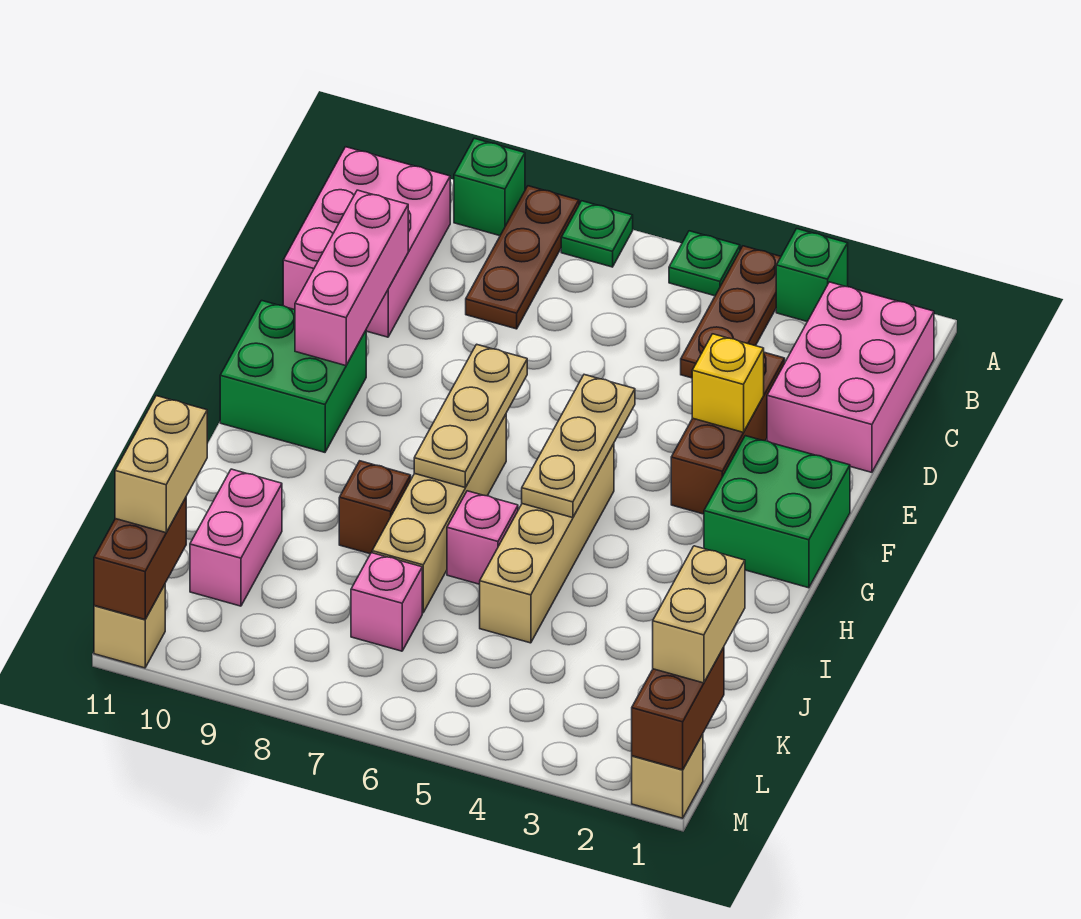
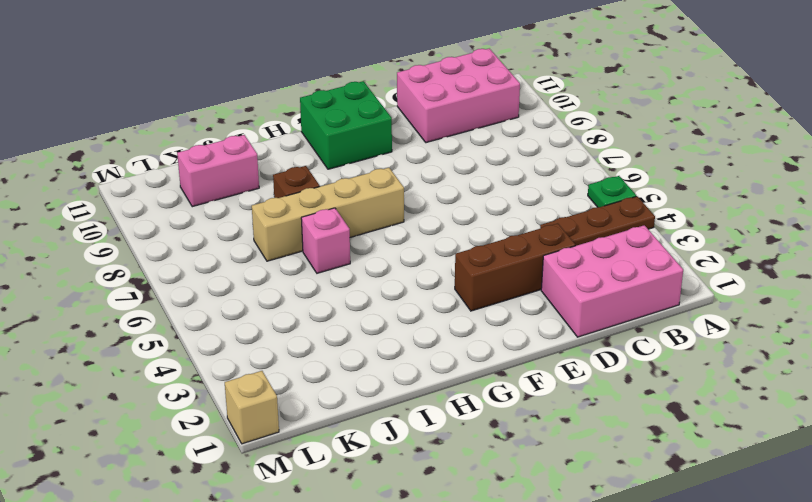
none -> green brick A3 level 1
none -> green plate A7 level 1
none -> brown plate A8:C8 level 1

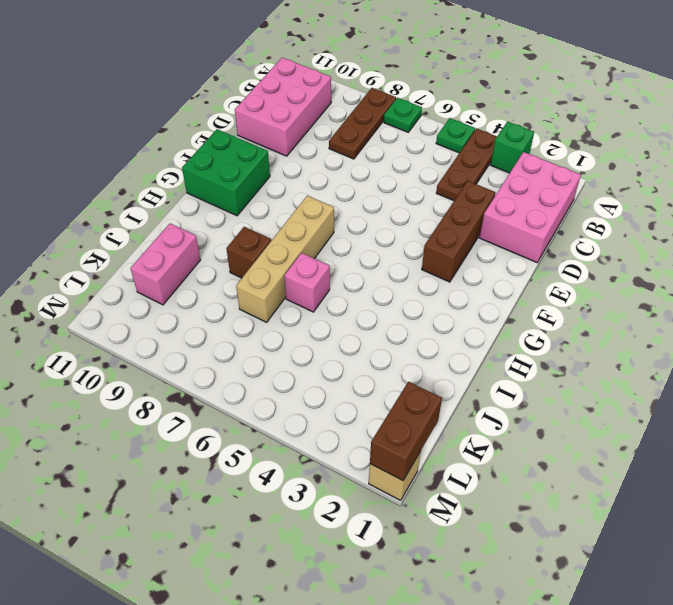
none -> green brick A9 level 1
none -> green brick F1:G2 level 1
none -> tan brick G5:J5 level 1

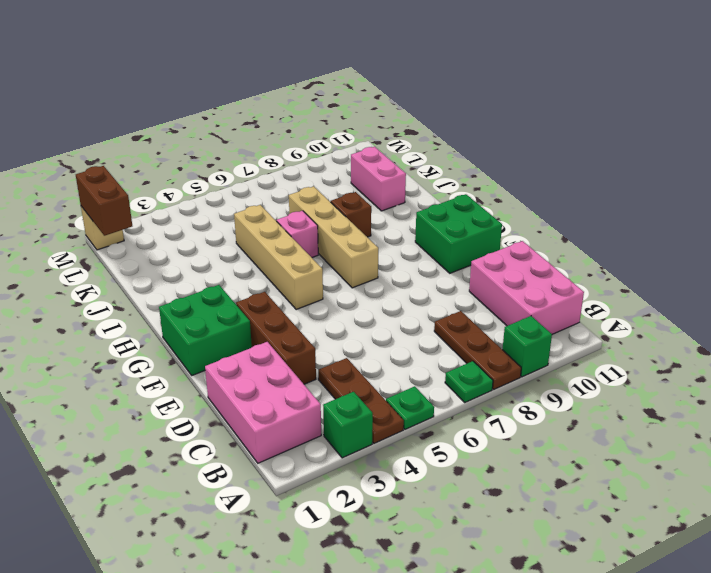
none -> pink brick K7 level 1
none -> tan brick M11 level 1
none -> pink brick D10:F10 level 2

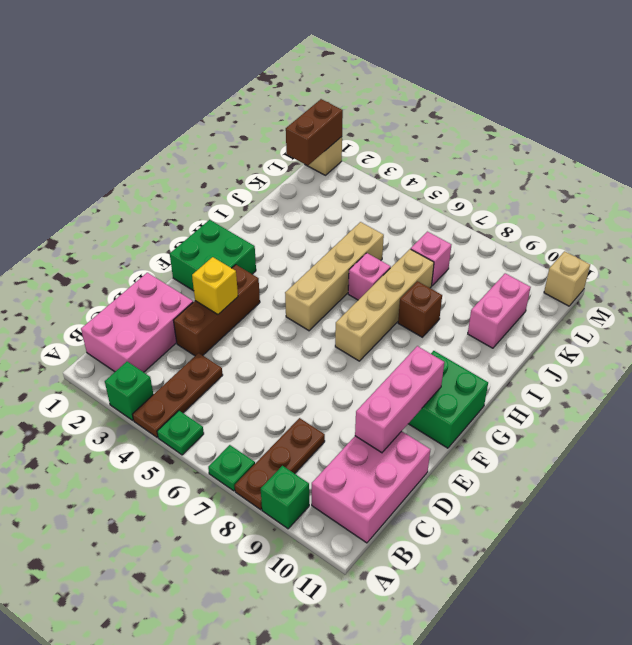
none -> tan plate F5:H5 level 2
none -> tan plate F7:H7 level 2
none -> brown brick L11:M11 level 2

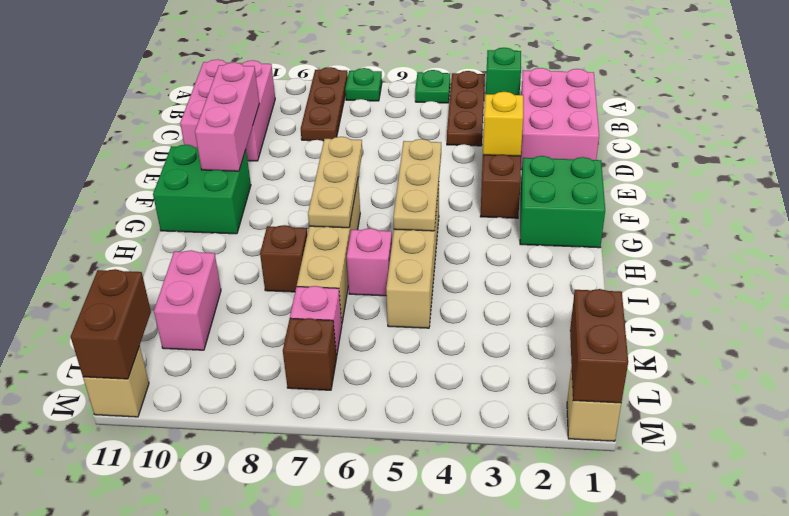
brown brick L7 level 1 -> none
none -> green brick A9 level 1
none -> tan brick K1:L1 level 3
none -> tan brick K11:L11 level 3

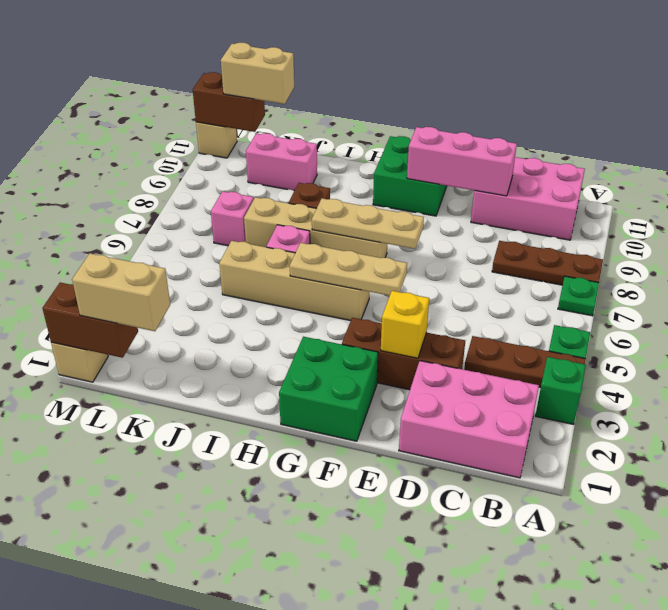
none -> green brick A9 level 1

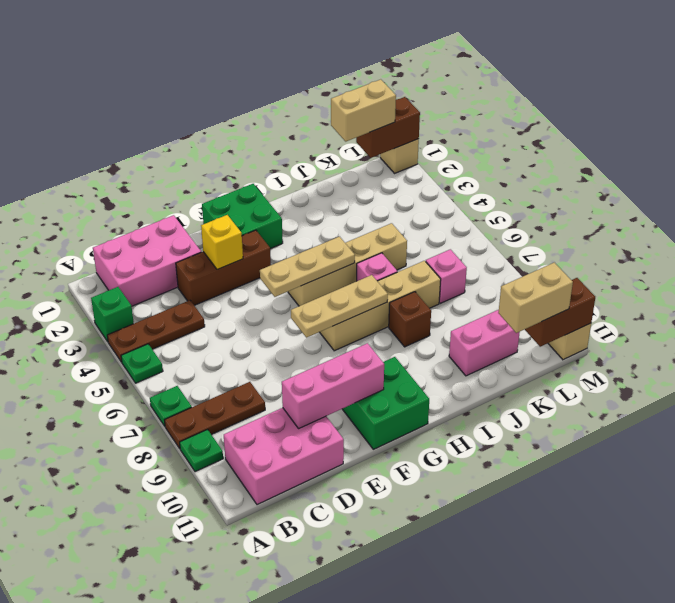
green plate A9 level 1 -> green brick A9 level 1

